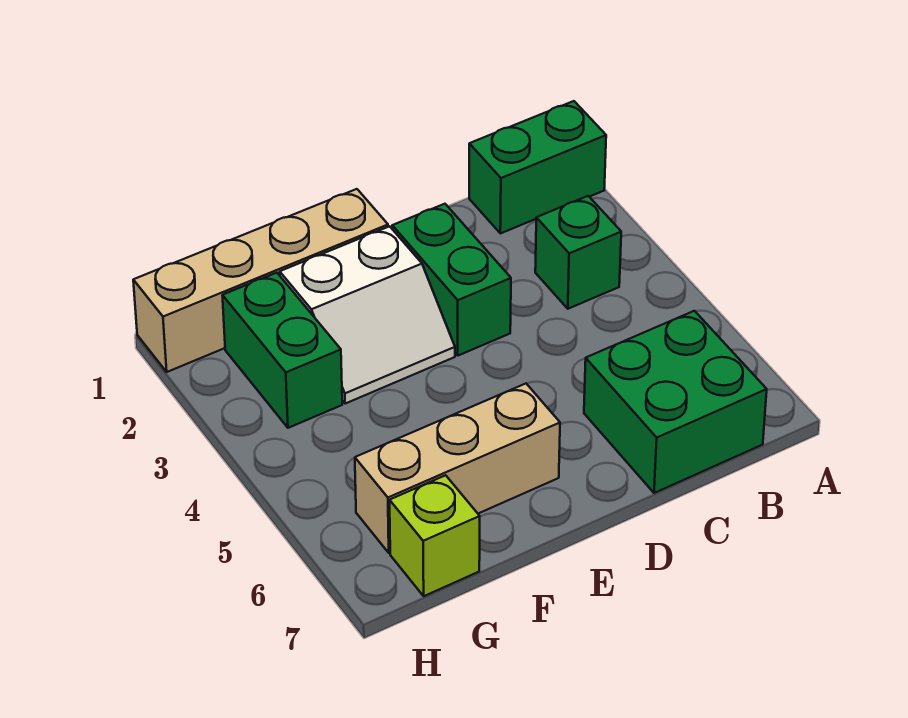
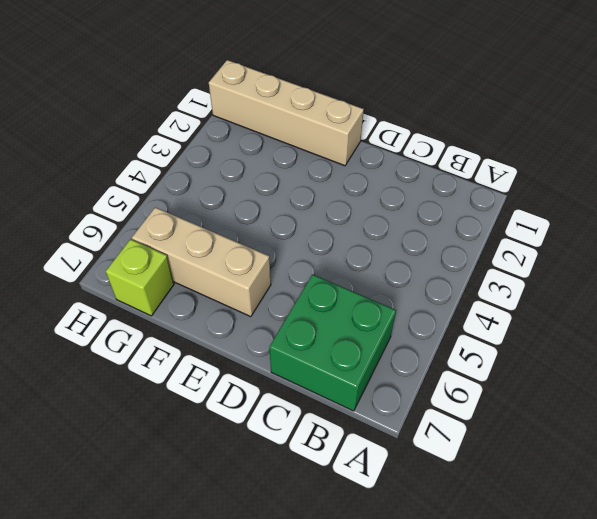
none -> green brick A1:B1 level 1
none -> green brick B3 level 1

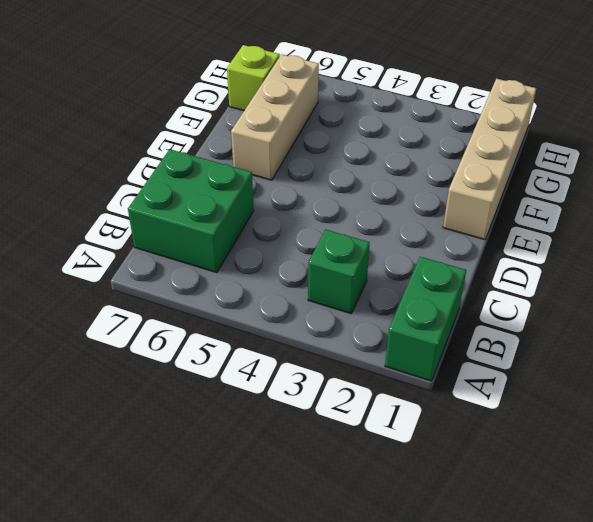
none -> green brick D2:D3 level 1
none -> white slope E2:F3 level 1 top 2

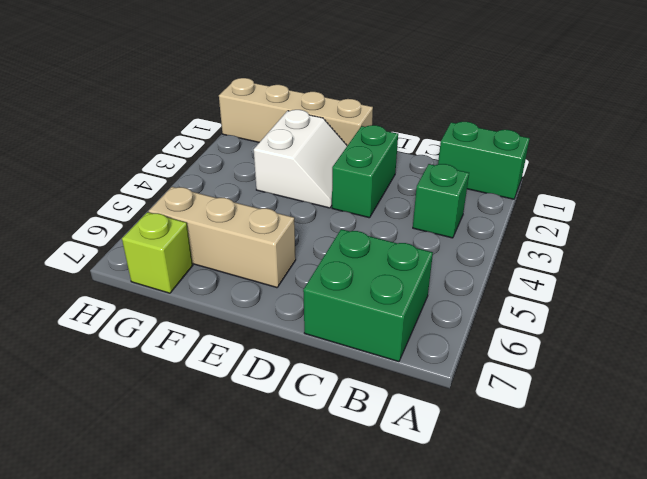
white slope E2:F3 level 1 top F -> white slope E2:F3 level 1 top 2
none -> green brick G2:G3 level 1

